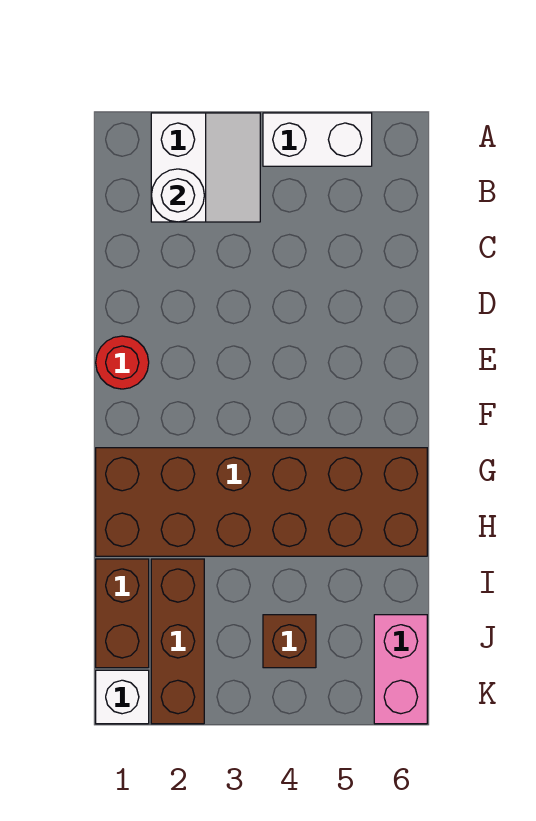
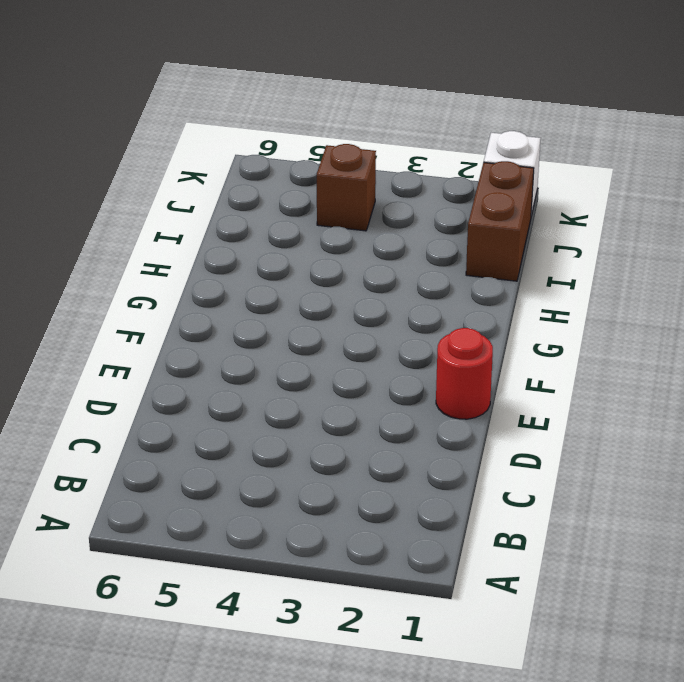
none -> white slope A2:B3 level 1 top 2
none -> white brick A4:A5 level 1

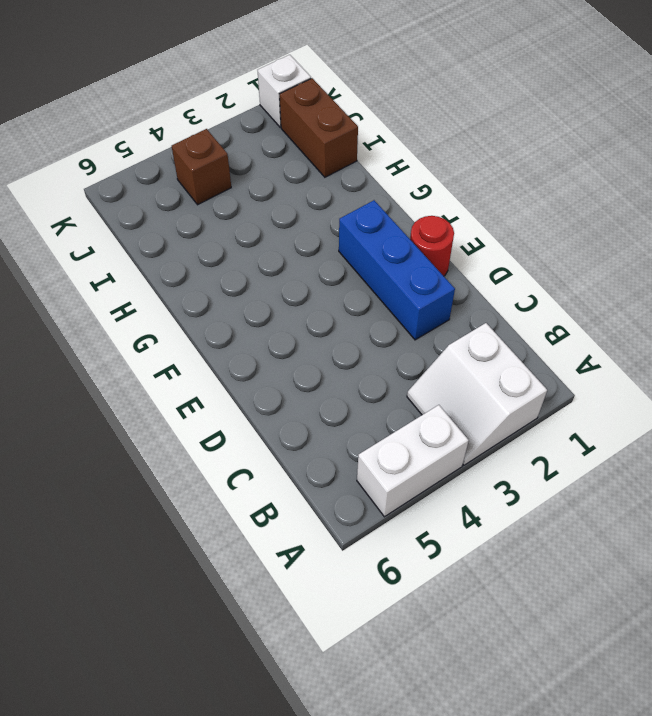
blue brick D2:F2 level 1 -> none
none -> brown brick G1:H6 level 1
none -> brown brick I2:K2 level 1

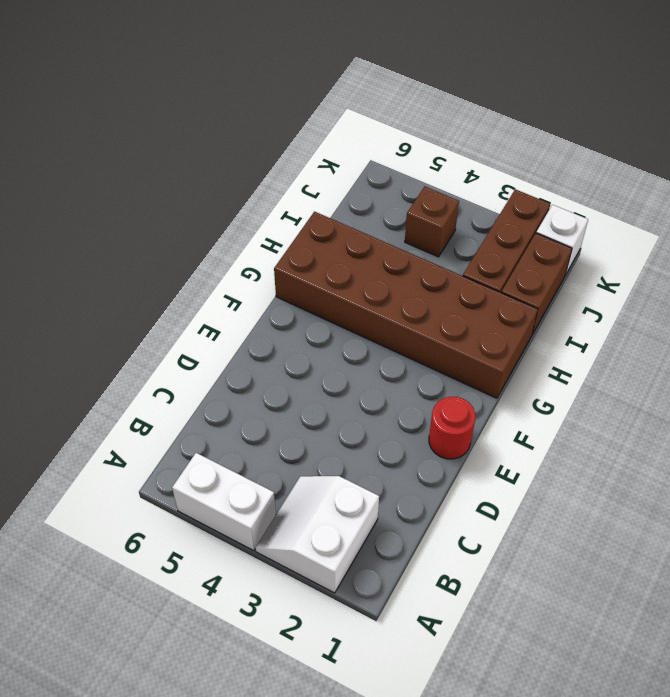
none -> pink brick J6:K6 level 1
none -> white round brick B2 level 2

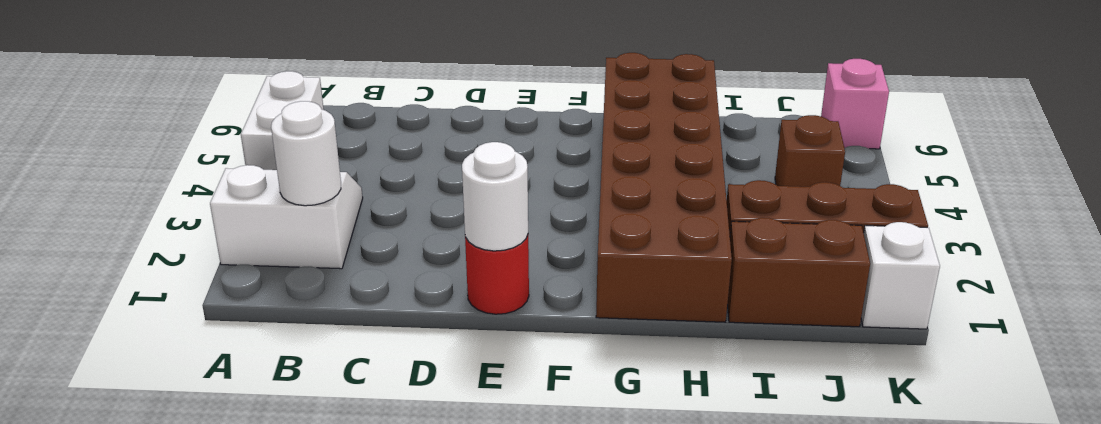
white round brick E1 level 2 -> none
pink brick K6 level 1 -> pink brick J6:K6 level 1

